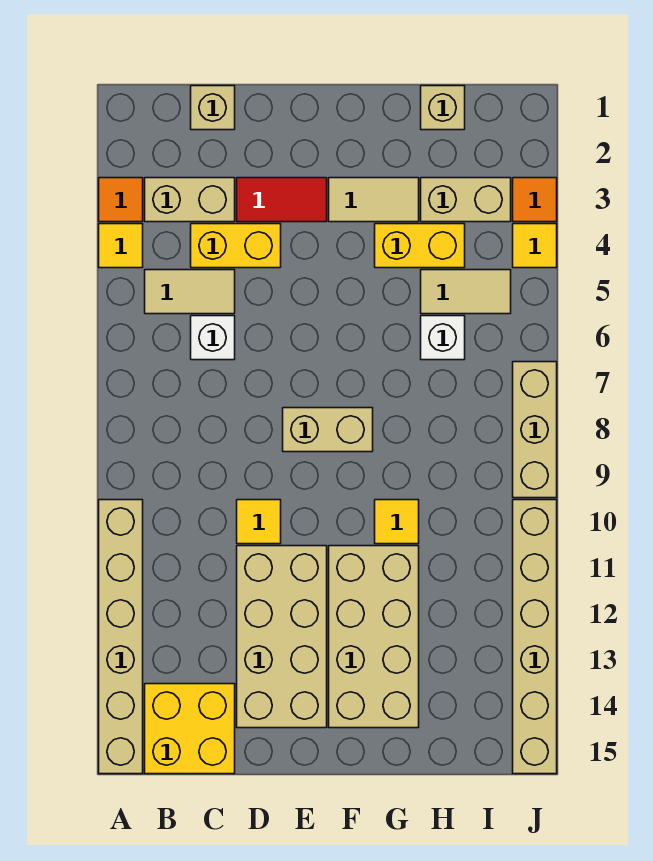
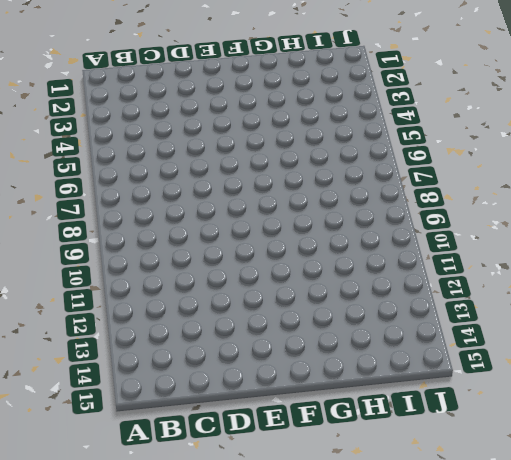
none -> orange tile A3 level 1
none -> yellow tile A4 level 1
none -> tan brick A10:A15 level 1

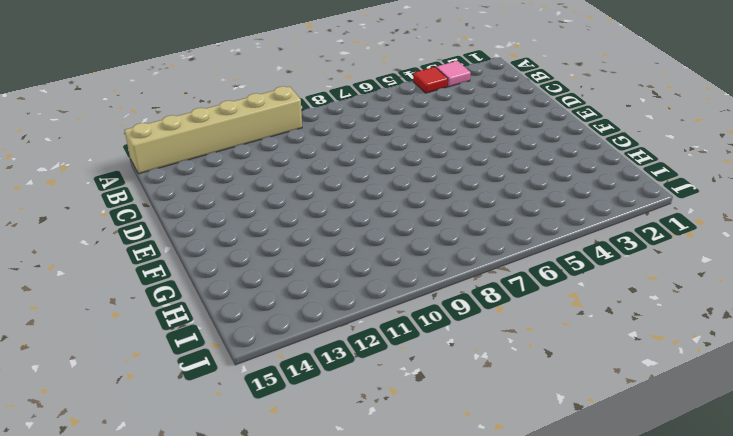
pink tile A3 level 1 -> orange tile A3 level 1
red tile A4 level 1 -> yellow tile A4 level 1
none -> tan brick B3:C3 level 1
none -> tan tile B5:C5 level 1
none -> yellow brick B14:C15 level 1

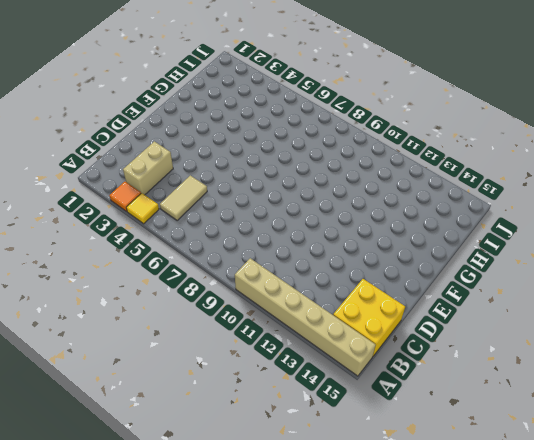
none -> tan brick C1 level 1
none -> yellow brick C4:D4 level 1
none -> white brick C6 level 1

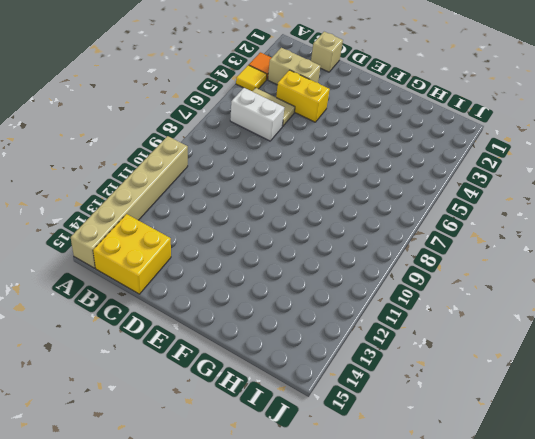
white brick B6:C6 level 1 -> white brick C6 level 1
none -> red tile D3:E3 level 1
none -> yellow tile D10 level 1
none -> tan brick D11:E14 level 1

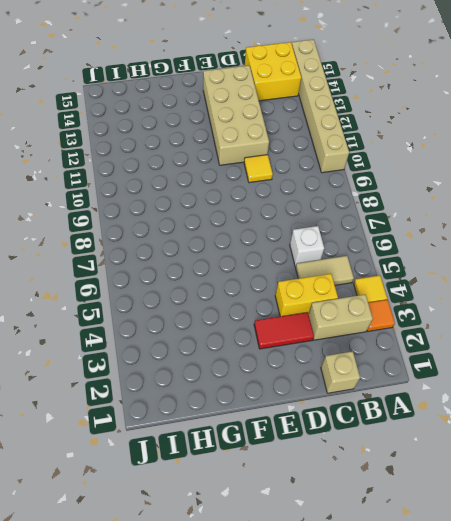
none -> tan brick E8:F8 level 1
none -> tan tile F3:G3 level 1
none -> tan brick F11:G14 level 1

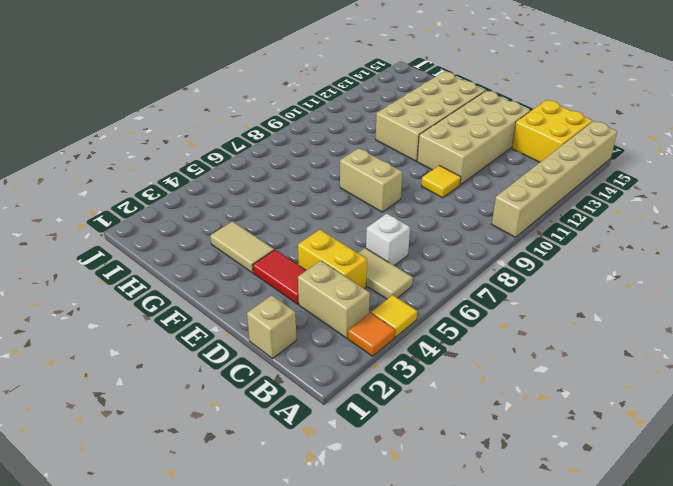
none -> yellow brick G4:H4 level 1
none -> yellow tile G10 level 1
none -> tan brick H1 level 1

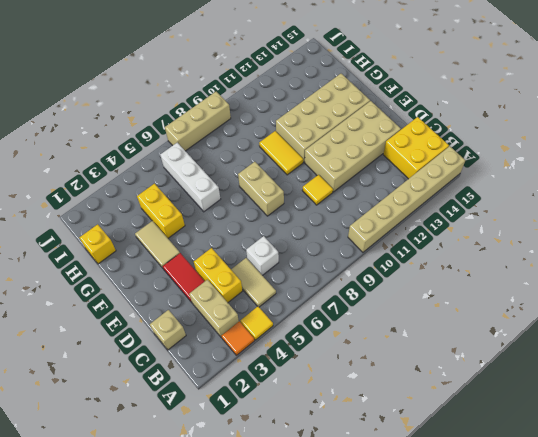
yellow tile F10:G10 level 1 -> yellow tile G10 level 1
white brick G6:I6 level 1 -> white brick H6 level 1
yellow brick H1 level 1 -> tan brick H1 level 1
none -> tan brick H3:I3 level 1
none -> tan tile H5:I5 level 1
none -> orange tile J3 level 1

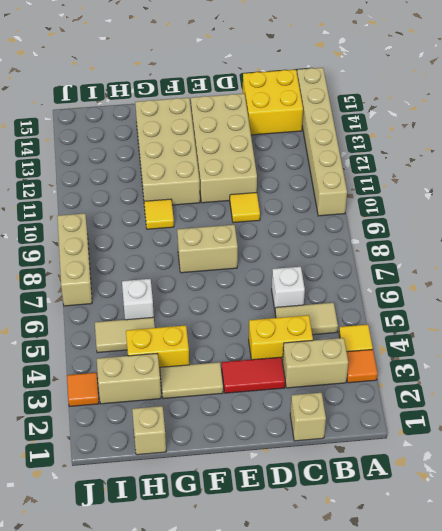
none -> yellow tile J4 level 1
none -> tan brick J10:J15 level 1

